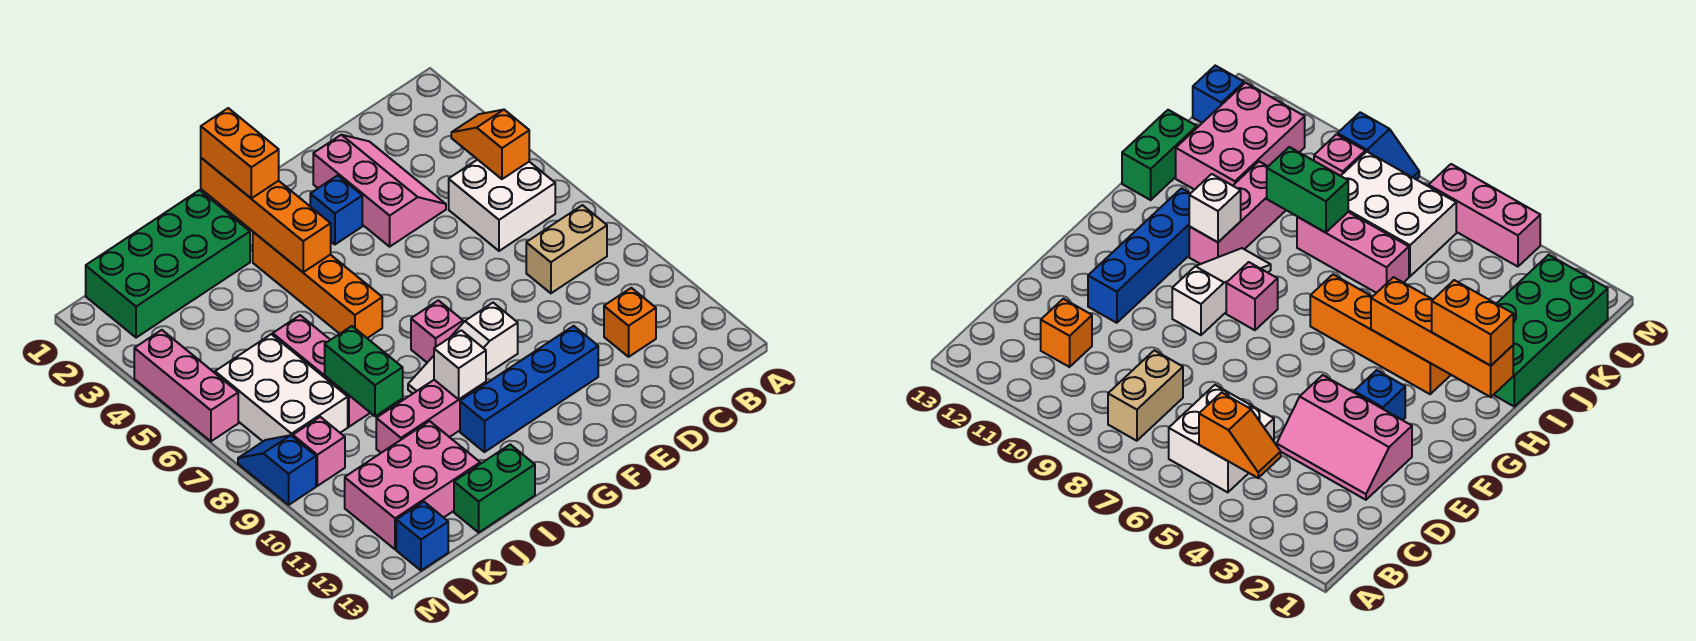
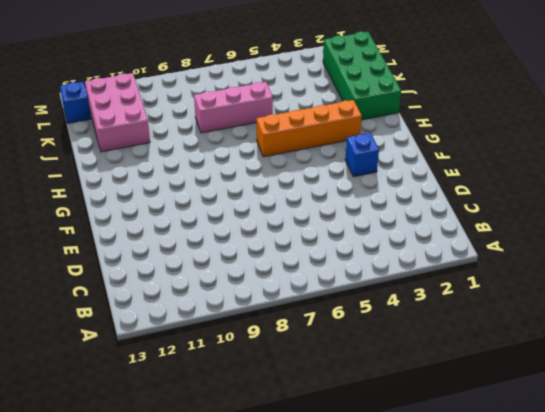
none -> white brick B5:C6 level 1
none -> tan brick B8:C8 level 1
none -> orange brick C11 level 1

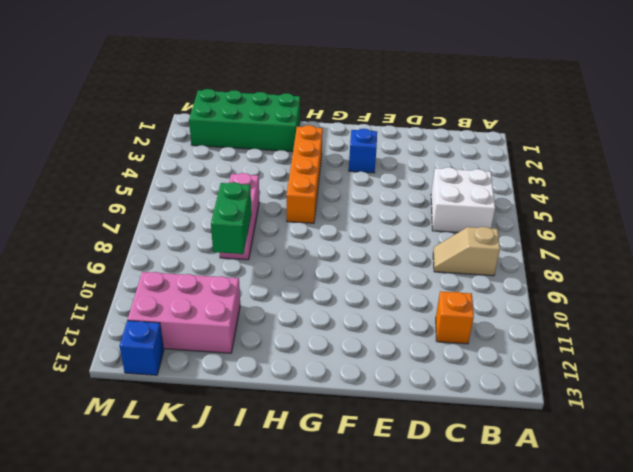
tan slope B8:C8 level 1 top B -> tan brick B8:C8 level 1
none -> pink slope D2:E4 level 1 top E
none -> blue brick E11:H11 level 1
none -> white slope F9:H9 level 1 top F

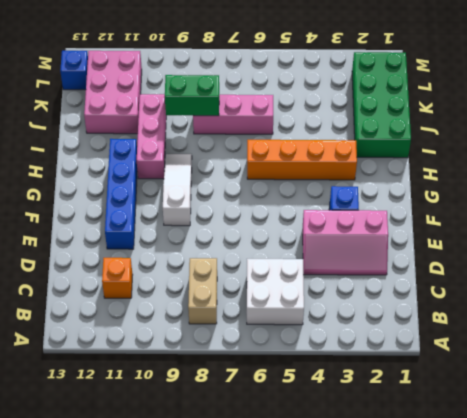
none -> pink brick G8 level 1
none -> green brick I13:J13 level 1
none -> white brick K6:L8 level 1

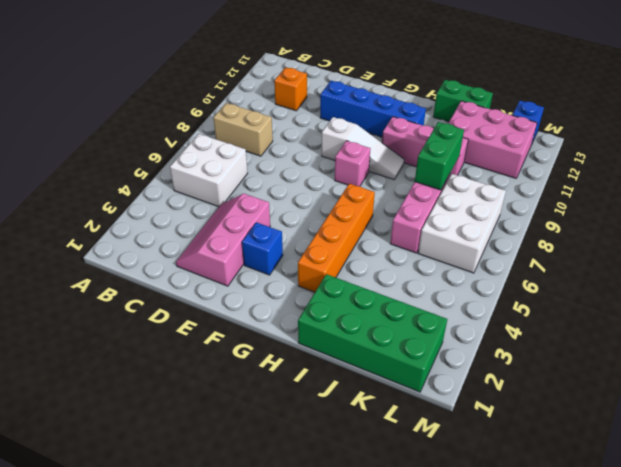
none -> pink brick L9 level 1
none -> pink brick M4:M6 level 1
none -> blue slope M8:M9 level 1 top 9

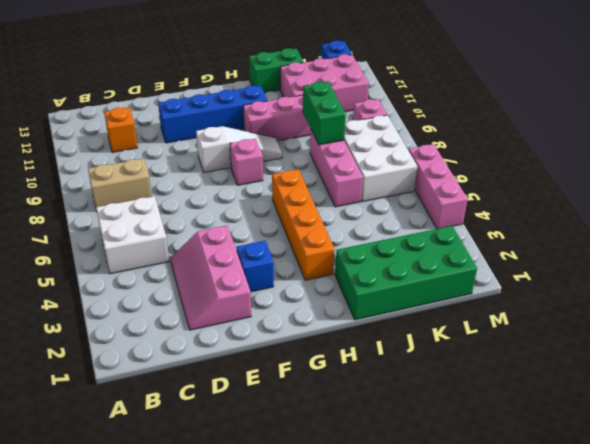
none -> blue slope M8:M9 level 1 top 9
none -> orange slope B4:B5 level 2 top 5
none -> orange brick H1:H4 level 2

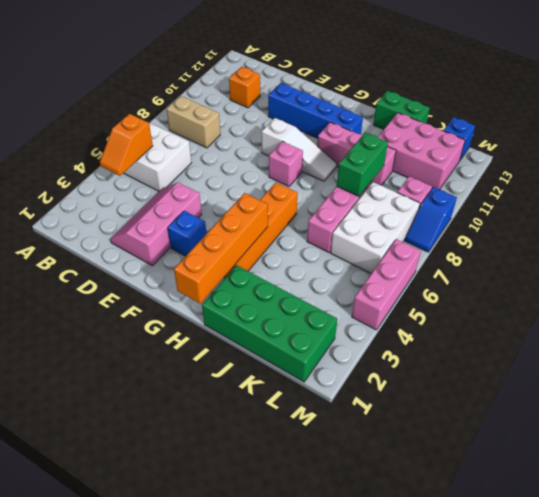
none -> white brick H10 level 2
none -> orange brick H1:H2 level 3

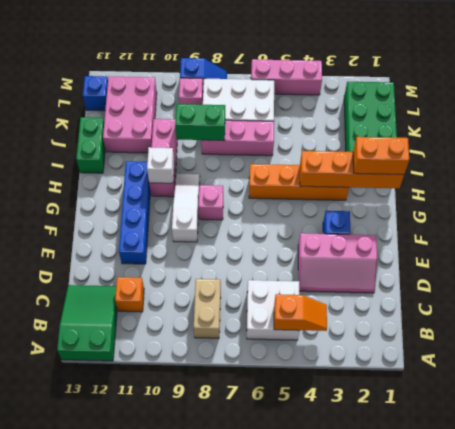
green slope A12:C13 level 1 top A -> none

